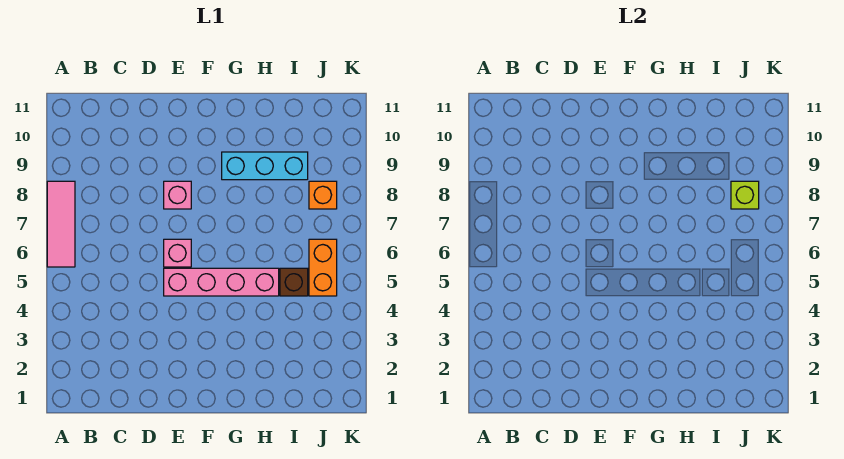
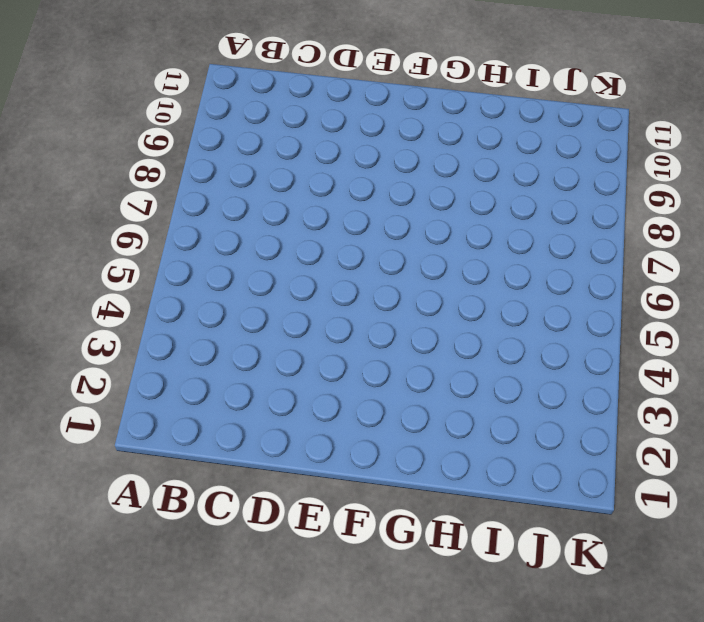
none -> pink tile A6:A8 level 1
none -> pink brick E5:H5 level 1

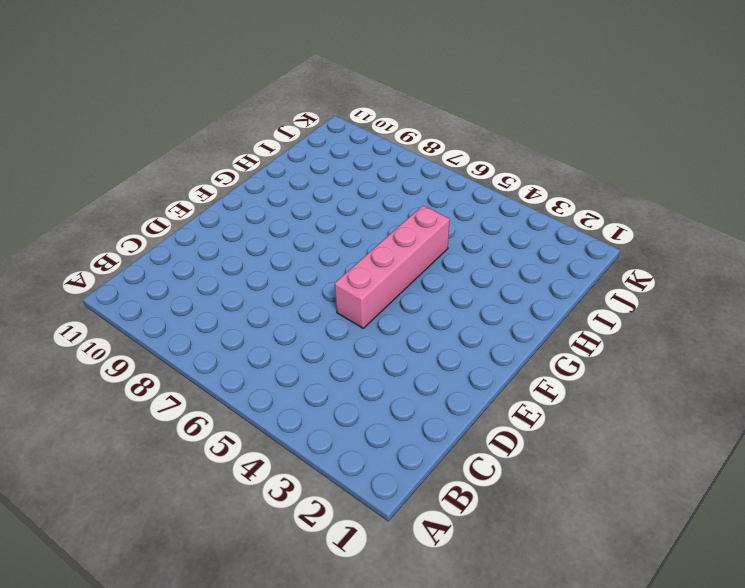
none -> pink tile A6:A8 level 1
none -> pink brick E6 level 1

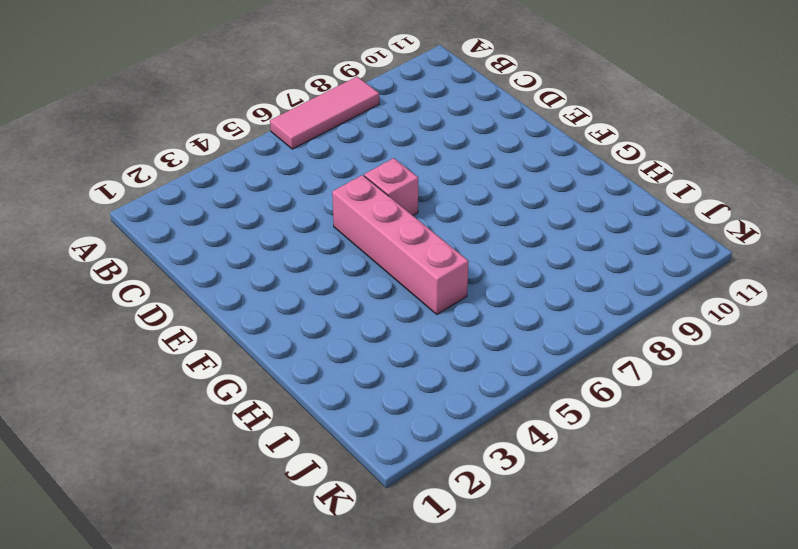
none -> pink brick E8 level 1
none -> cyan brick G9:I9 level 1

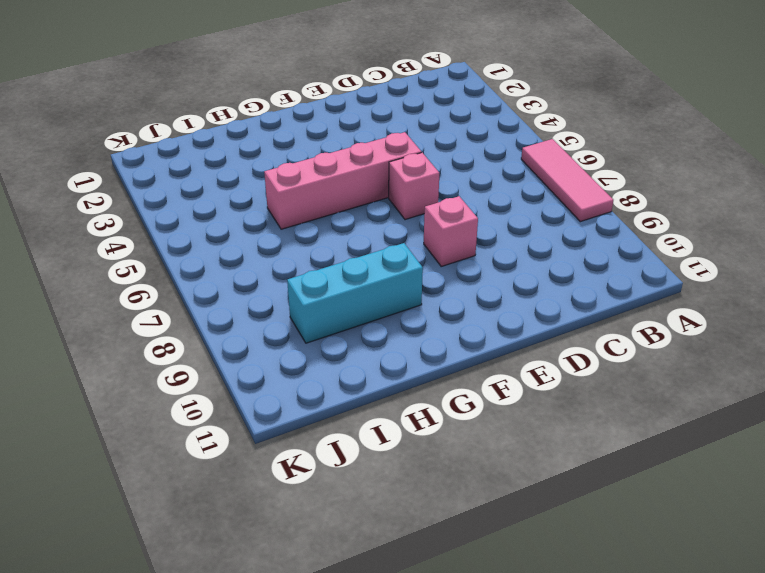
none -> brown brick I5 level 1
none -> orange brick J5:J6 level 1

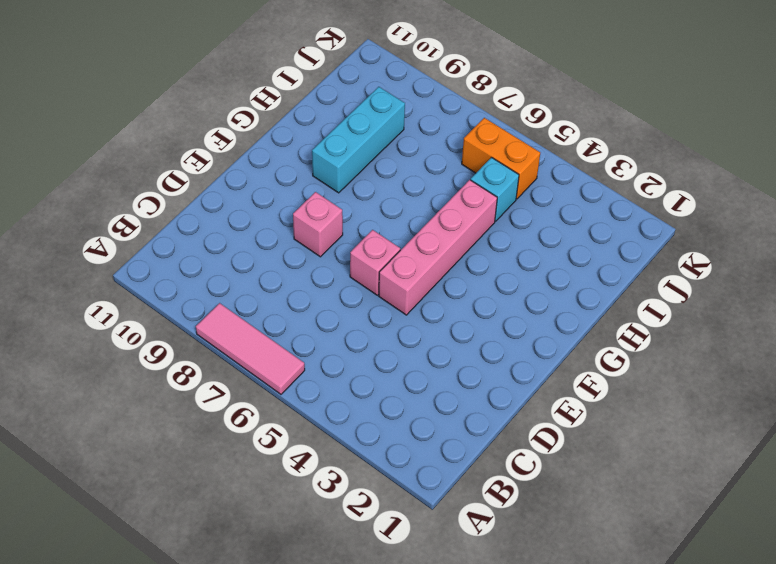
cyan brick I5 level 1 -> brown brick I5 level 1
none -> orange brick J8 level 1
none -> lime brick J8 level 2

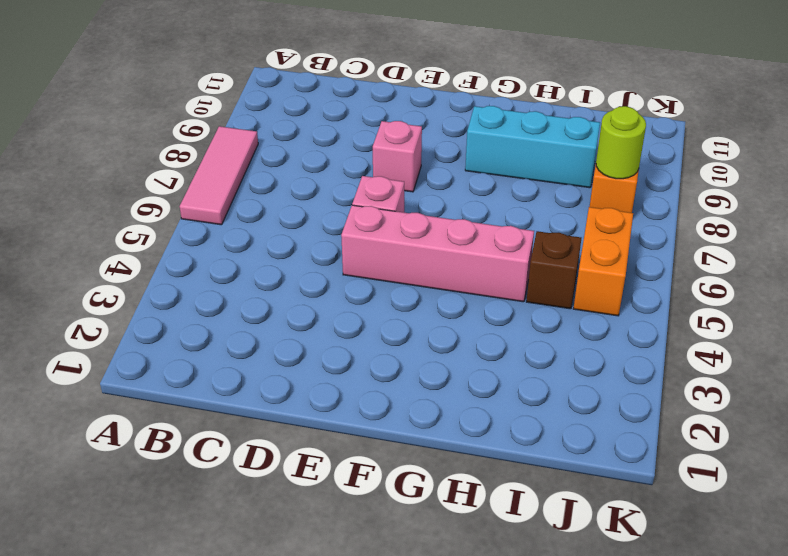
lime round brick J8 level 2 -> lime brick J8 level 2

